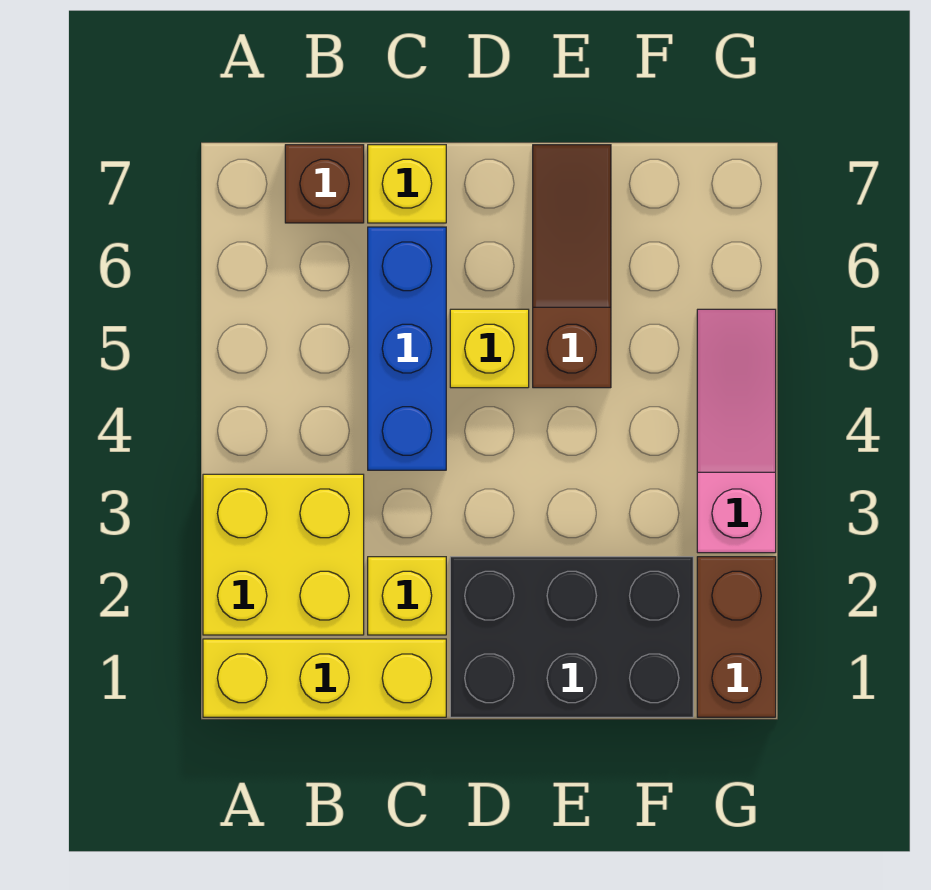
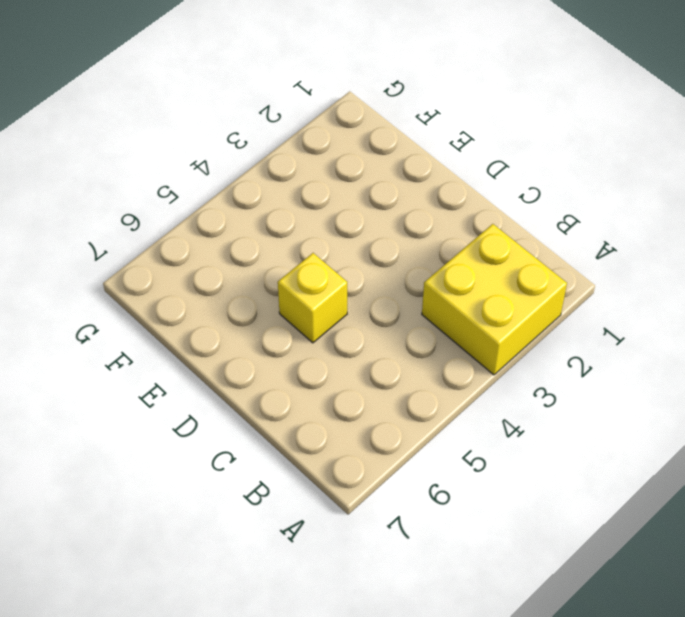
none -> yellow brick A1:C1 level 1
none -> brown brick B7 level 1

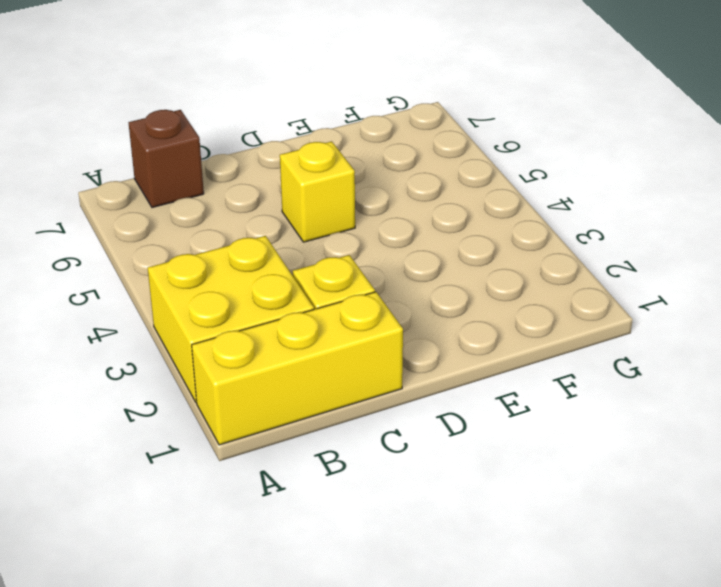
none -> blue brick C4:C6 level 1
none -> yellow brick C7 level 1

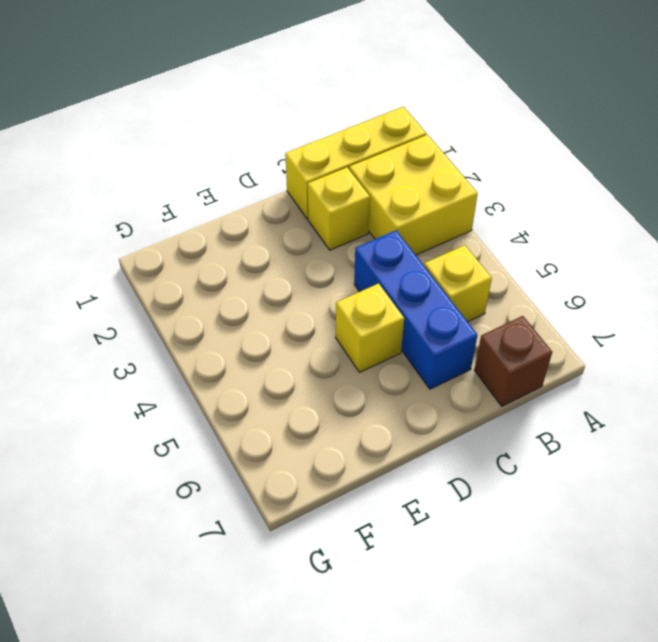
yellow brick B5 level 1 -> yellow brick C7 level 1
none -> black brick D1:F2 level 1
none -> brown slope E5:E7 level 1 top 5

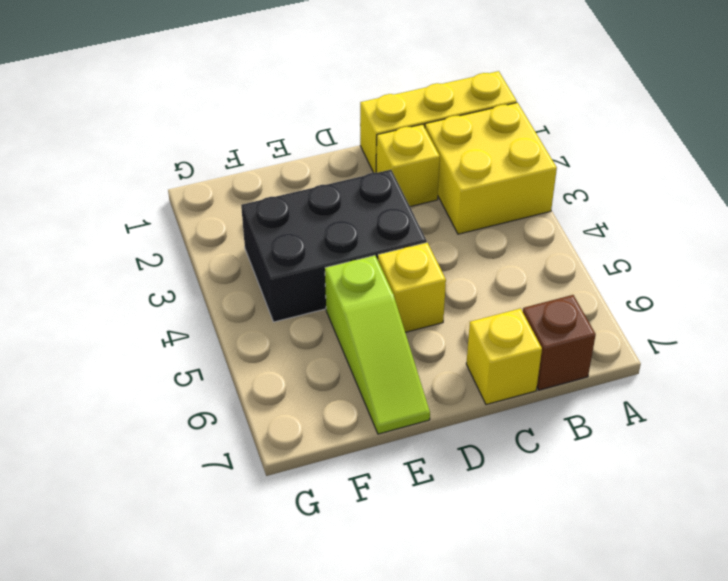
black brick D3:F4 level 1 -> black brick D1:F2 level 1
lime slope E5:E7 level 1 top 5 -> brown slope E5:E7 level 1 top 5
none -> blue brick C4:C6 level 1
none -> brown brick G1:G2 level 1

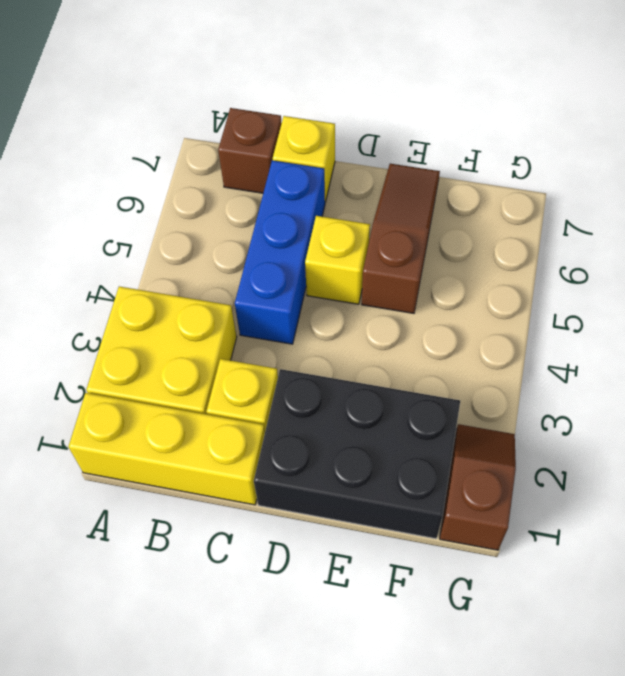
brown slope G1:G2 level 1 top 1 -> brown brick G1:G2 level 1
none -> pink slope G3:G5 level 1 top 3

